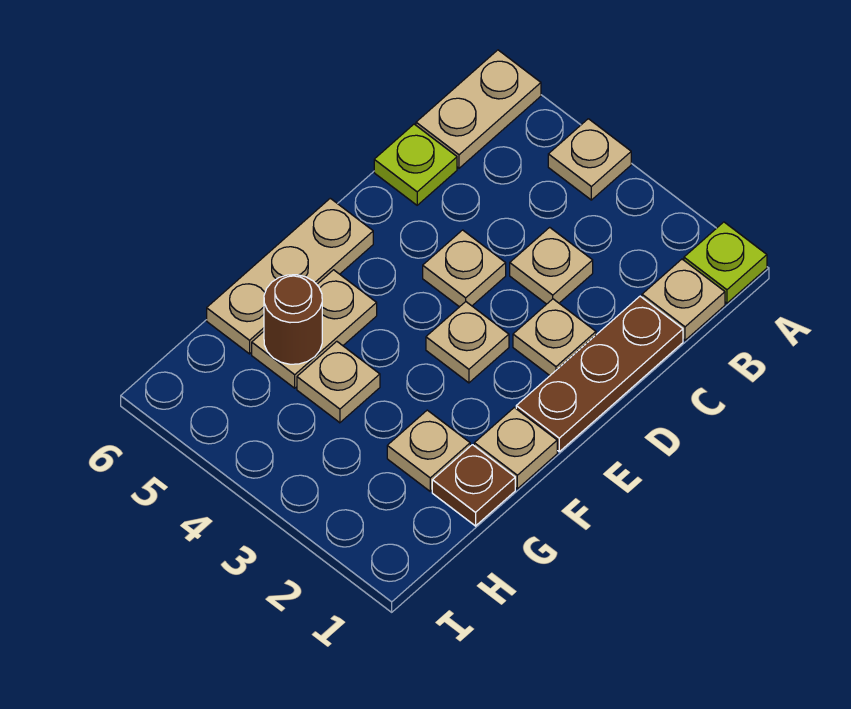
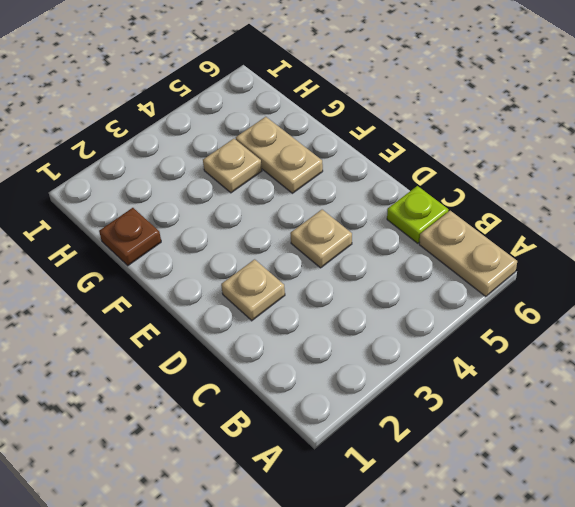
none -> lime plate A1 level 1
none -> tan plate A4 level 1
none -> tan plate B1 level 1

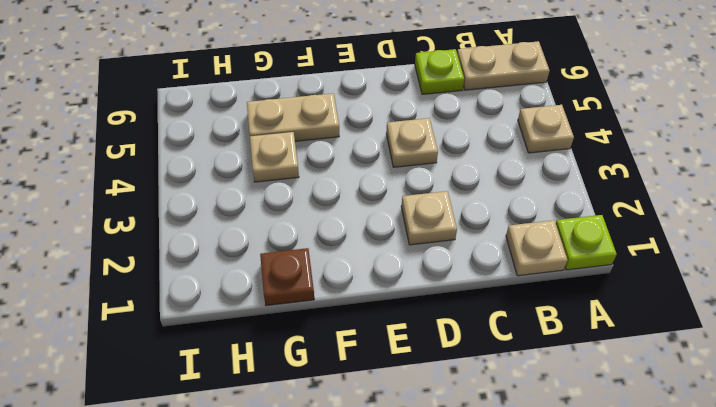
none -> brown plate C1:E1 level 1
none -> tan plate C3 level 1
none -> tan plate E3 level 1

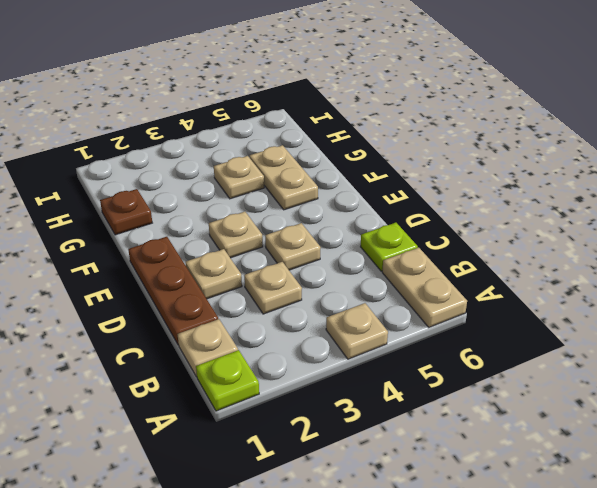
none -> tan plate E6:G6 level 1
none -> tan plate F1 level 1
none -> tan plate G2 level 1

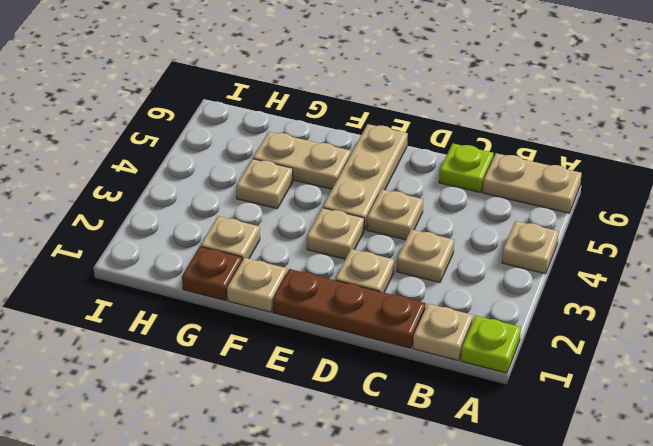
tan plate E4:E6 level 1 -> tan plate E6:G6 level 1
none -> brown round brick G5 level 2

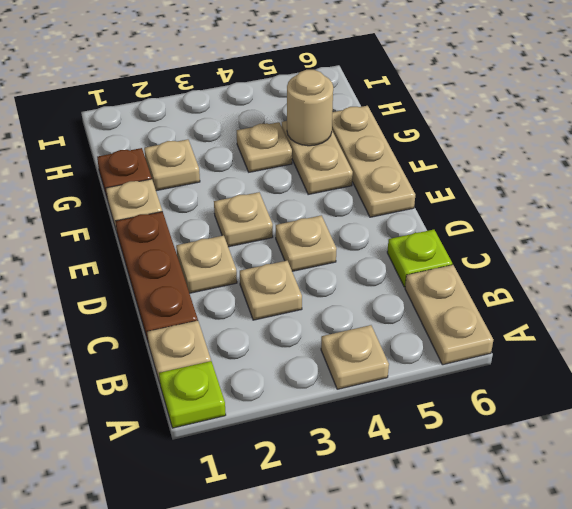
tan round brick G5 level 2 -> brown round brick G5 level 2

